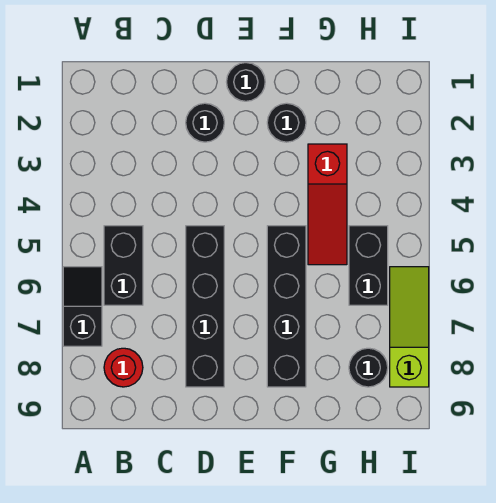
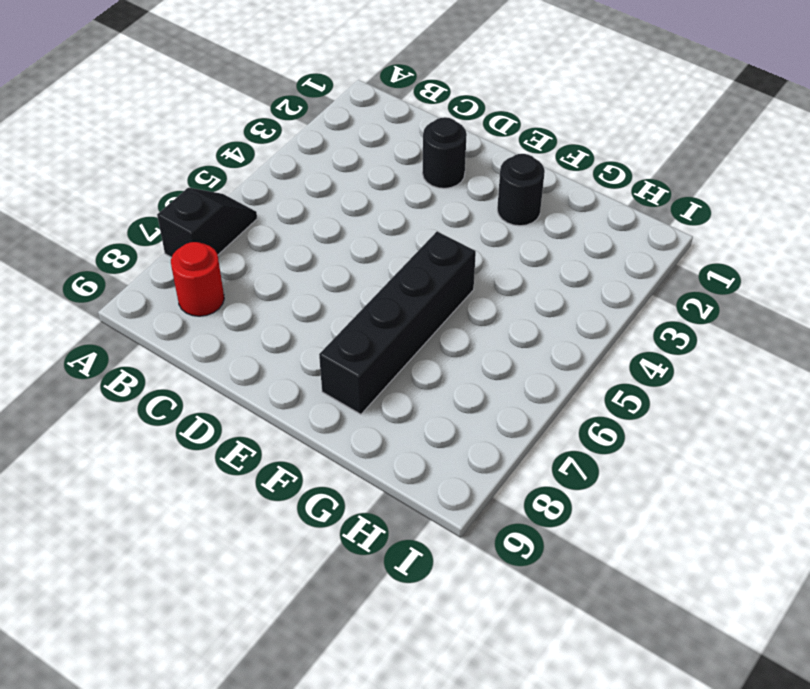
none -> black brick B5:B6 level 1
none -> black brick D5:D8 level 1
none -> black round brick E1 level 1

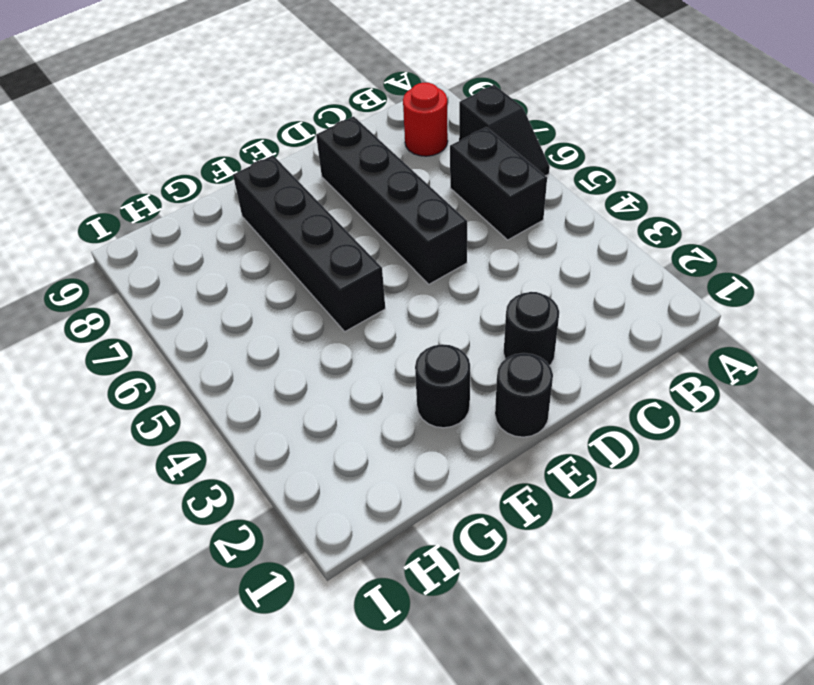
none -> red slope G3:G5 level 1 top 3
none -> black brick H5:H6 level 1
none -> black round brick H8 level 1

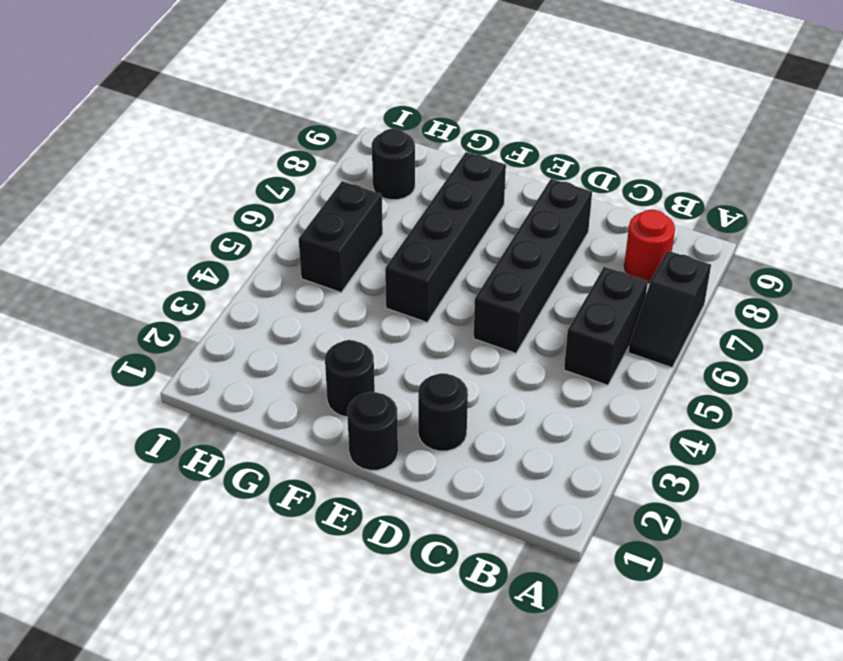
none -> red slope G3:G5 level 1 top 3
none -> lime slope I6:I8 level 1 top 8

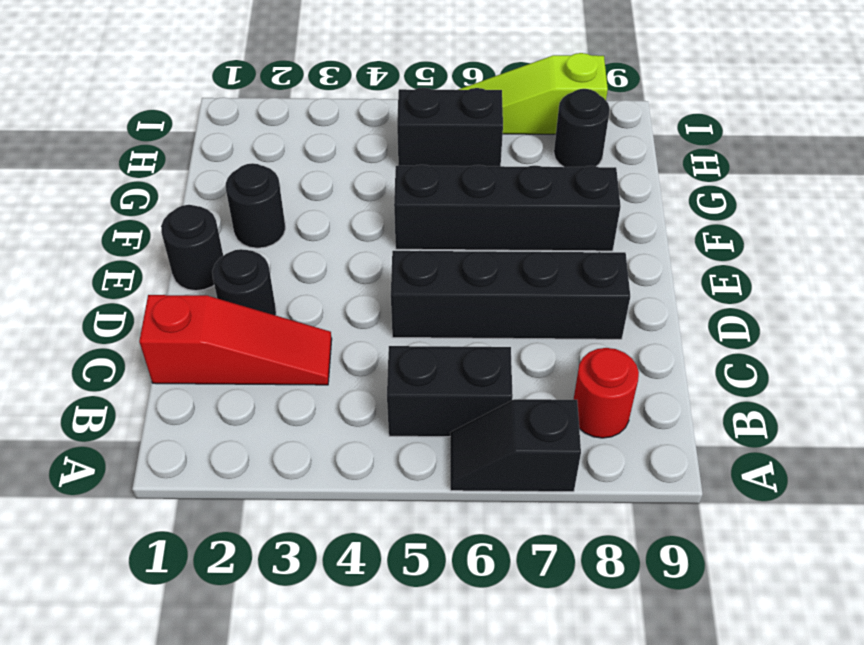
red slope C1:C3 level 1 top 1 -> red slope G3:G5 level 1 top 3

